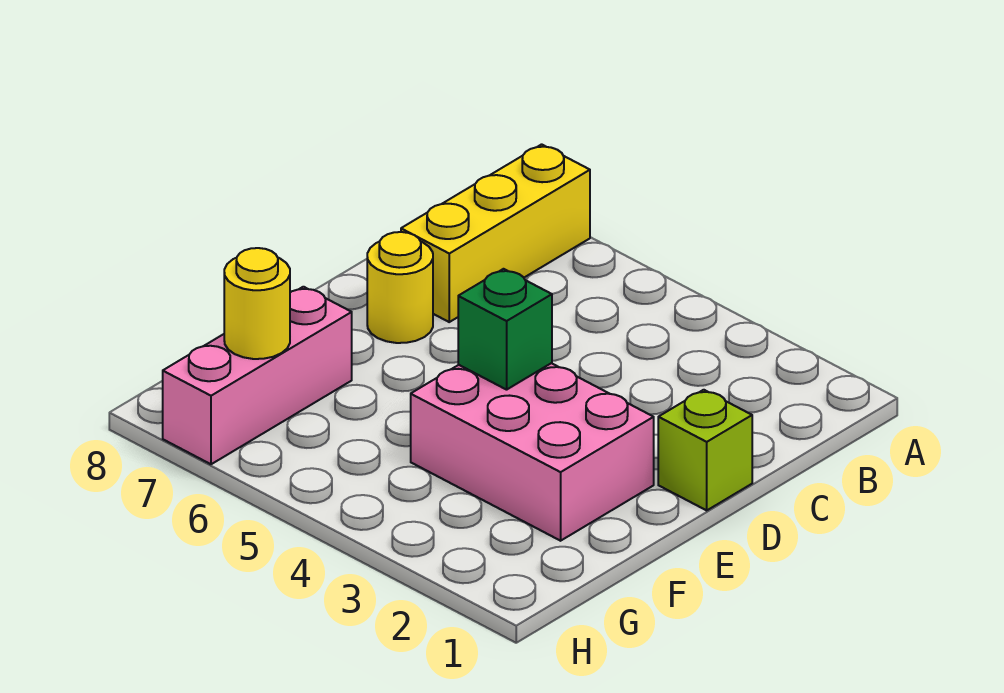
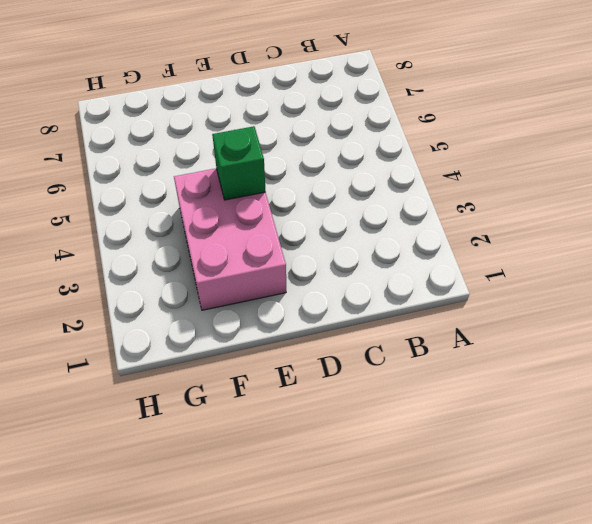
none -> yellow brick A7:C7 level 1
none -> lime brick D1 level 1

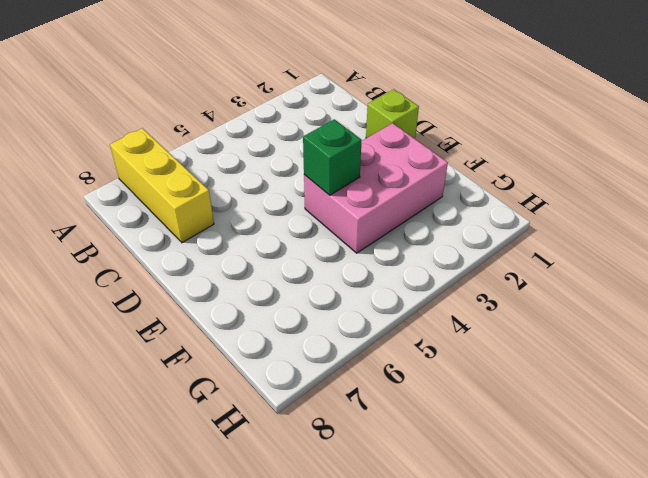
none -> yellow round brick D7 level 1
none -> pink brick F7:H7 level 1

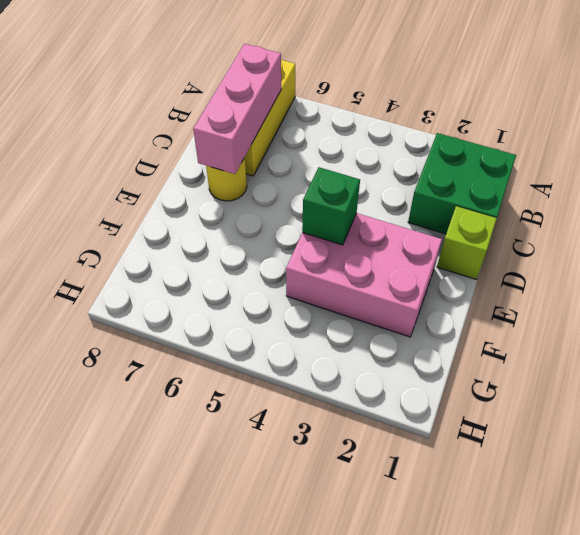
green brick B1:C2 level 1 -> none
pink brick B7:D7 level 2 -> pink brick F7:H7 level 1
none -> yellow round brick G7 level 2

